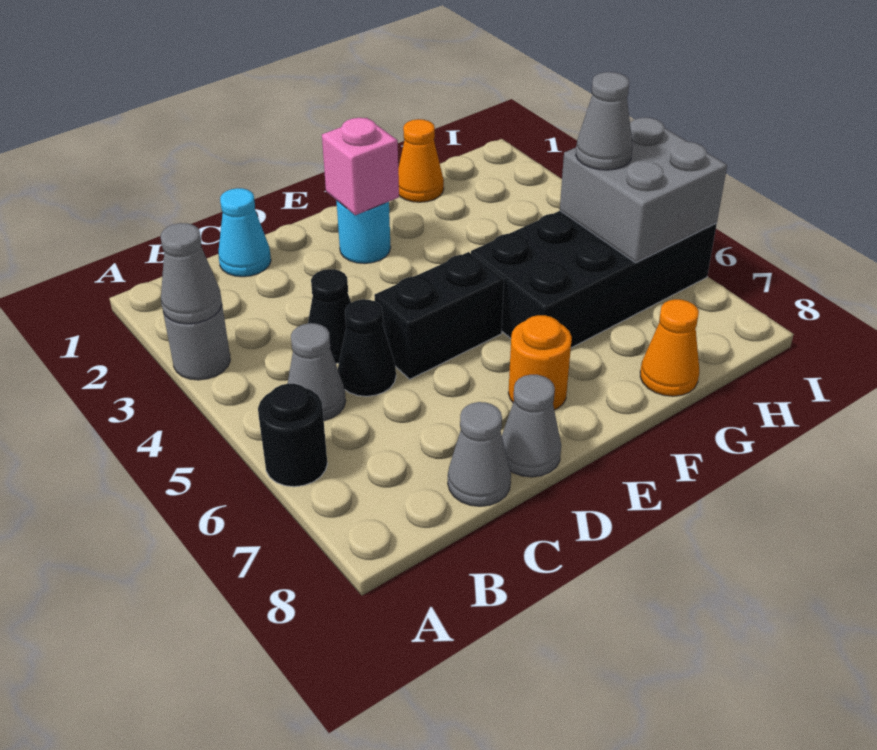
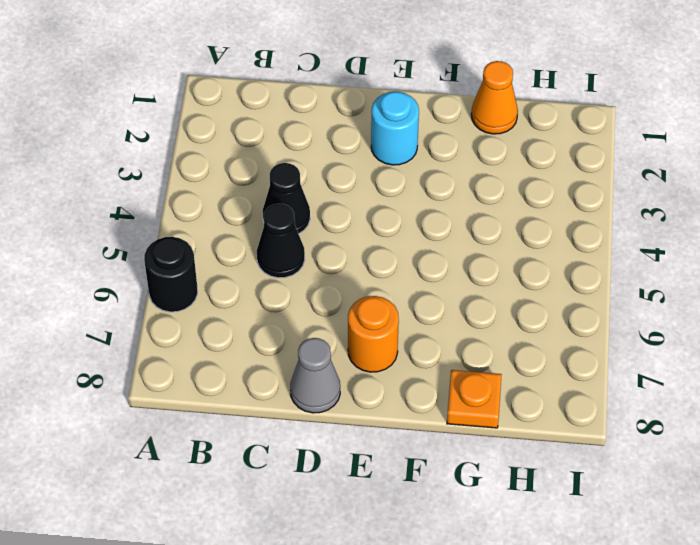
orange plate G8 level 1 -> orange cone G8 level 1
none -> grey round brick A3 level 1
none -> grey cone B5 level 1
none -> cyan cone C1 level 1

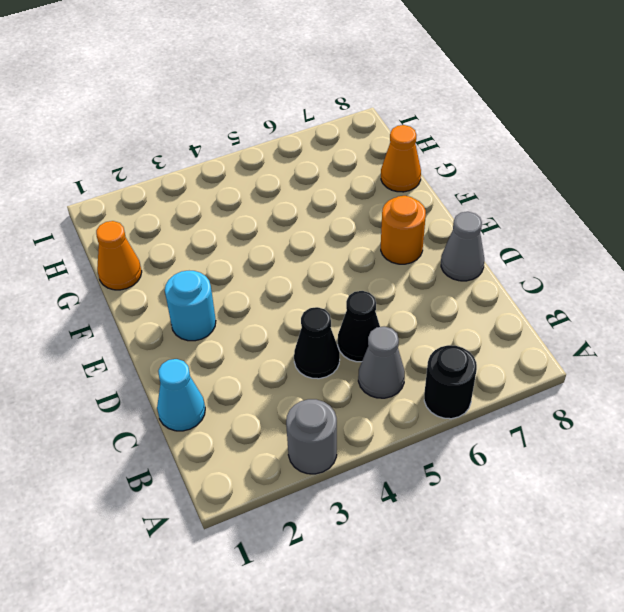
none -> grey cone C8 level 1
none -> black brick D5:E5 level 1
none -> black brick F5:I6 level 1

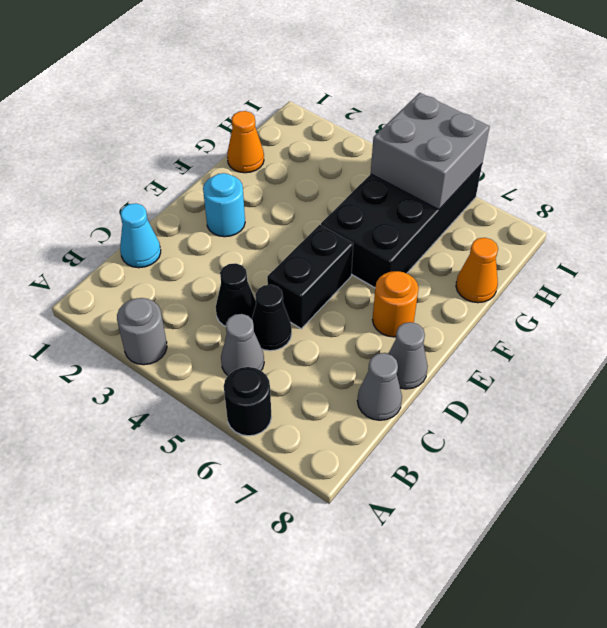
none -> grey cone A3 level 2
none -> pink brick E2 level 2
none -> grey cone H5 level 3

